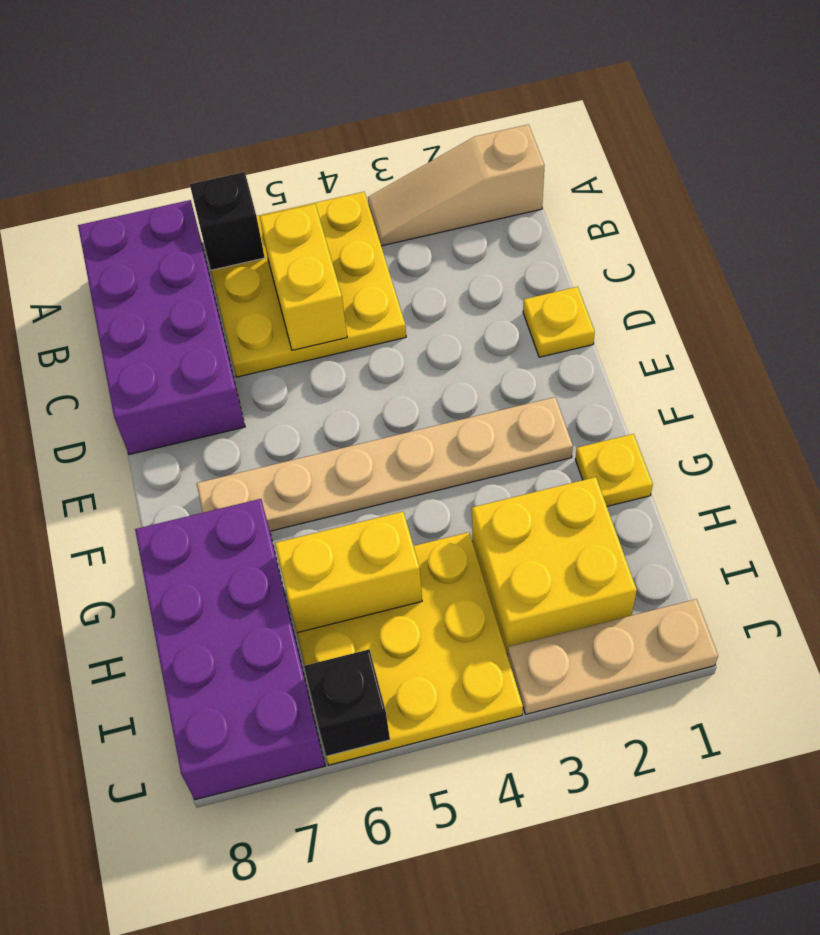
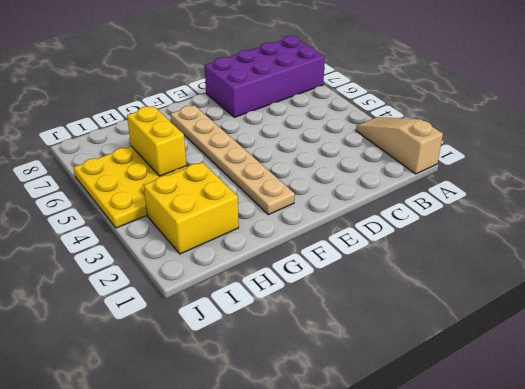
none -> yellow plate A4:C6 level 1
none -> yellow plate D1 level 1
none -> yellow plate G1 level 1

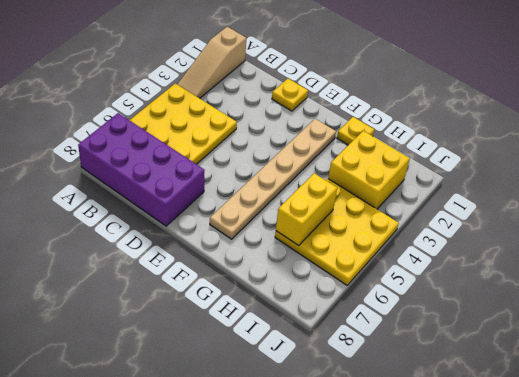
none -> purple brick G7:J8 level 1
none -> tan plate J1:J3 level 1
none -> black brick A6 level 2

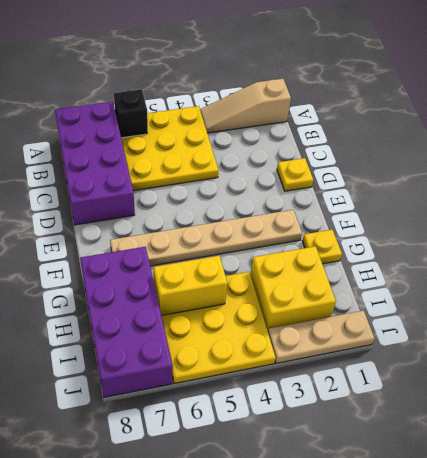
none -> yellow brick B5:C5 level 2
none -> black brick J6 level 2

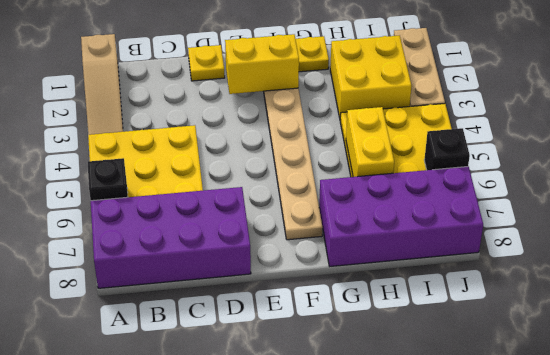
yellow brick E2:F2 level 2 -> yellow brick B5:C5 level 2

